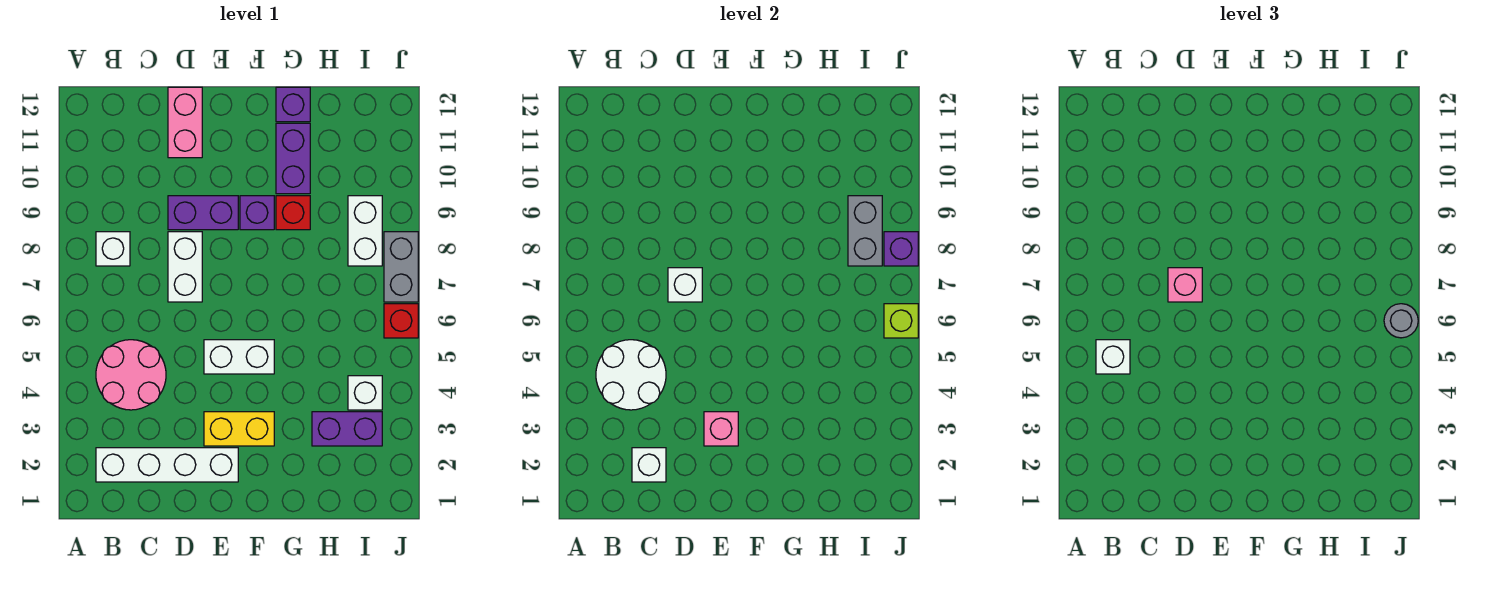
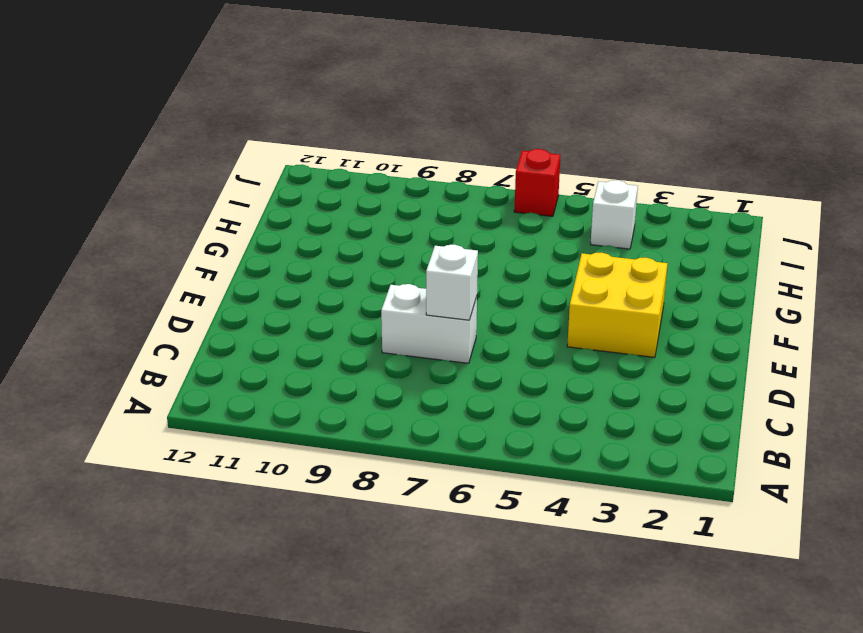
yellow brick E3:F4 level 1 -> yellow brick E3:F3 level 1
none -> white brick B2:E2 level 1
none -> pink round brick B4:C5 level 1
none -> white brick B8 level 1

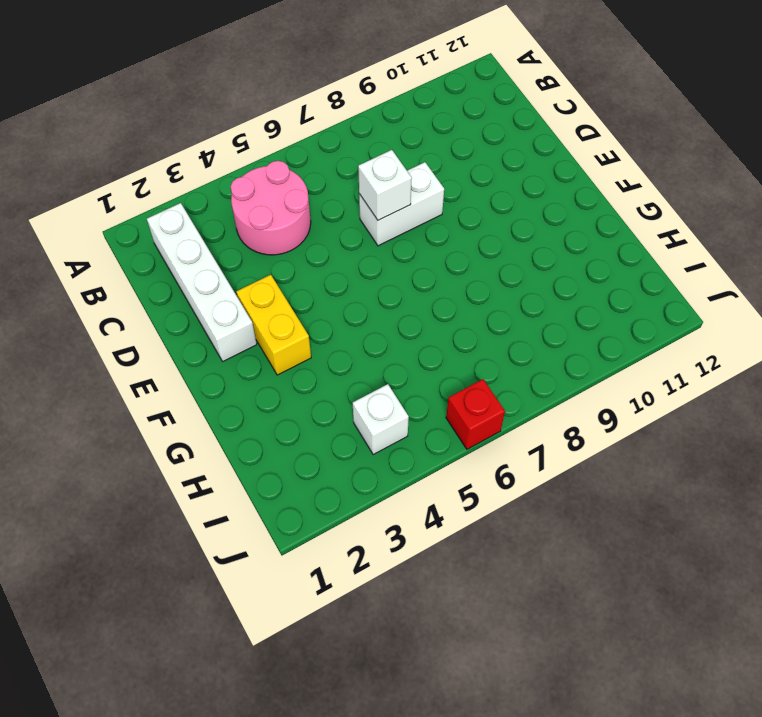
none -> white brick B8 level 1
none -> purple brick D9:E9 level 1
none -> pink brick D11:D12 level 1

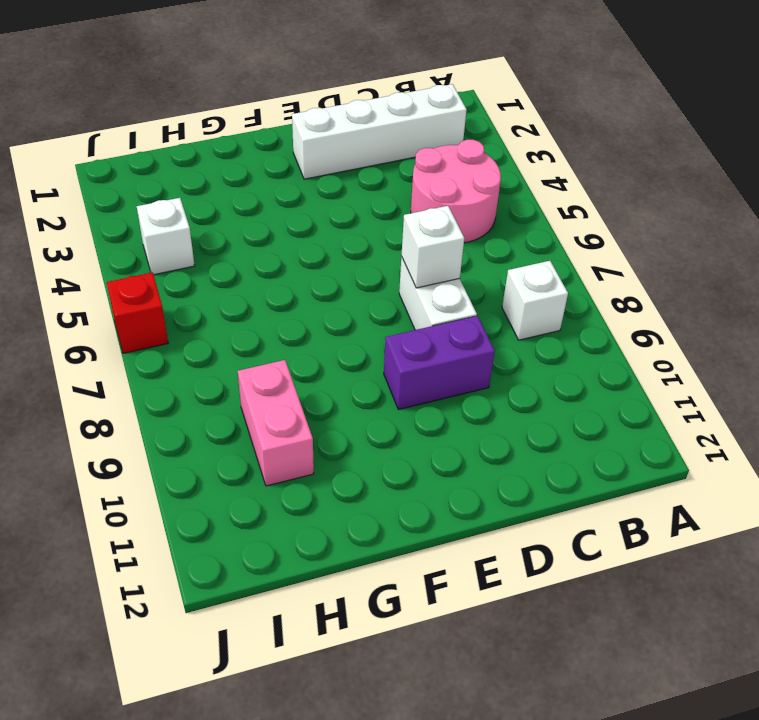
pink brick H9:H10 level 1 -> pink brick D11:D12 level 1
none -> yellow brick E3:F3 level 1
none -> white brick E5:F5 level 1
none -> purple brick F9 level 1

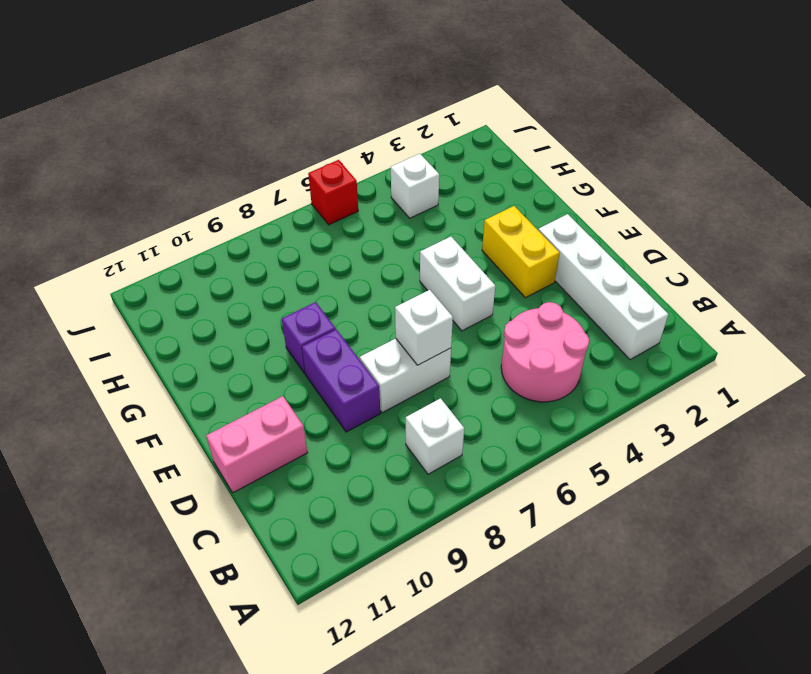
none -> red brick G9 level 1
none -> purple brick G10:G11 level 1
none -> purple brick G12 level 1

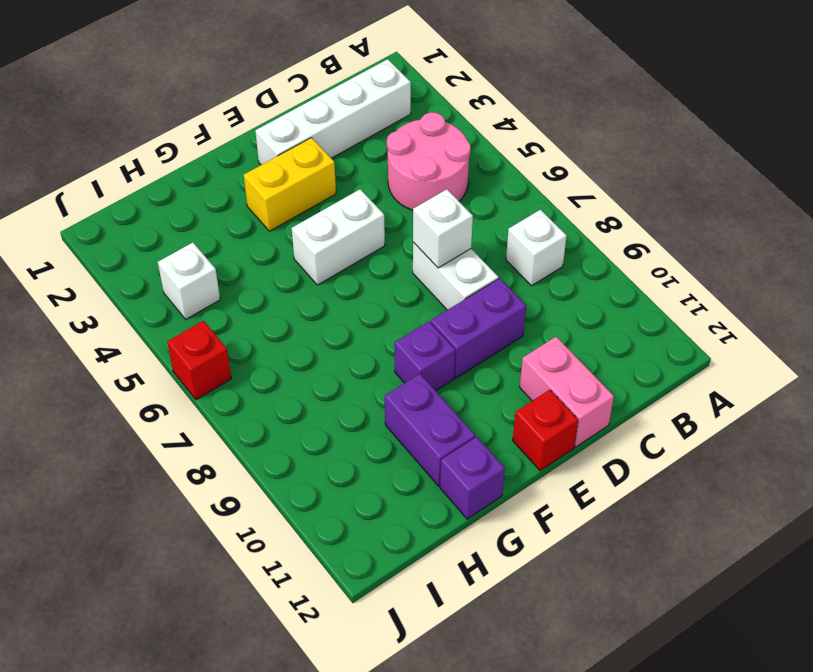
red brick E12 level 1 -> red brick G9 level 1
none -> purple brick H3:I3 level 1
none -> white brick I8:I9 level 1
none -> grey brick J7:J8 level 1

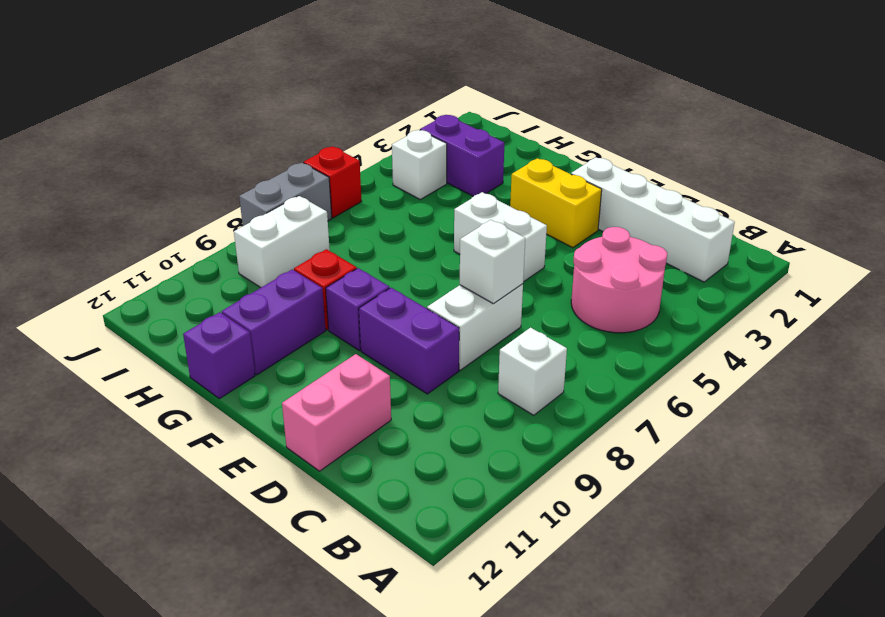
none -> white round brick B4:C5 level 2
none -> white brick C2 level 2
none -> pink brick E3 level 2

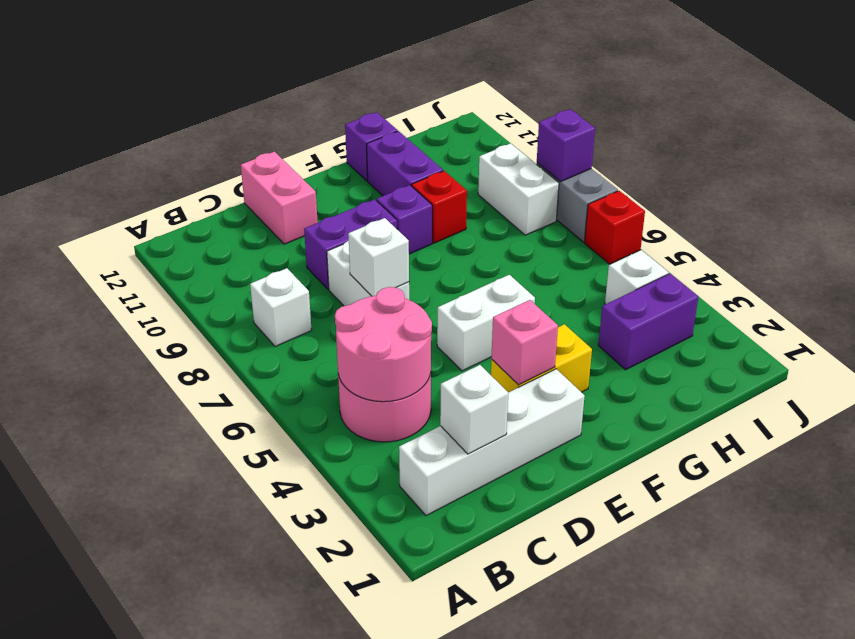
pink round brick B4:C5 level 2 -> white round brick B4:C5 level 2
none -> grey brick I8:I9 level 2
none -> lime brick J6 level 2
none -> white brick B5 level 3

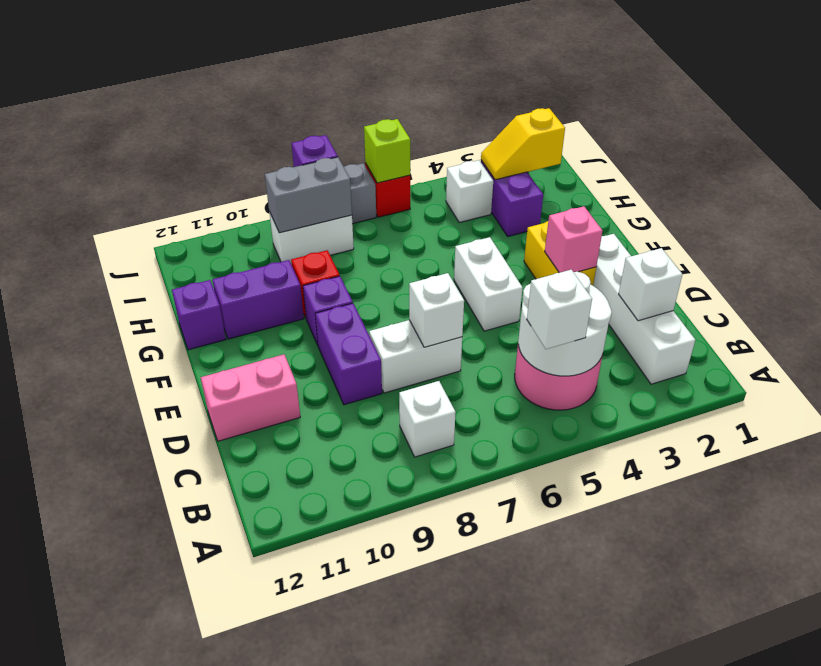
yellow slope I2:I3 level 2 top 2 -> none
none -> pink brick D7 level 3
none -> grey round brick J6 level 3

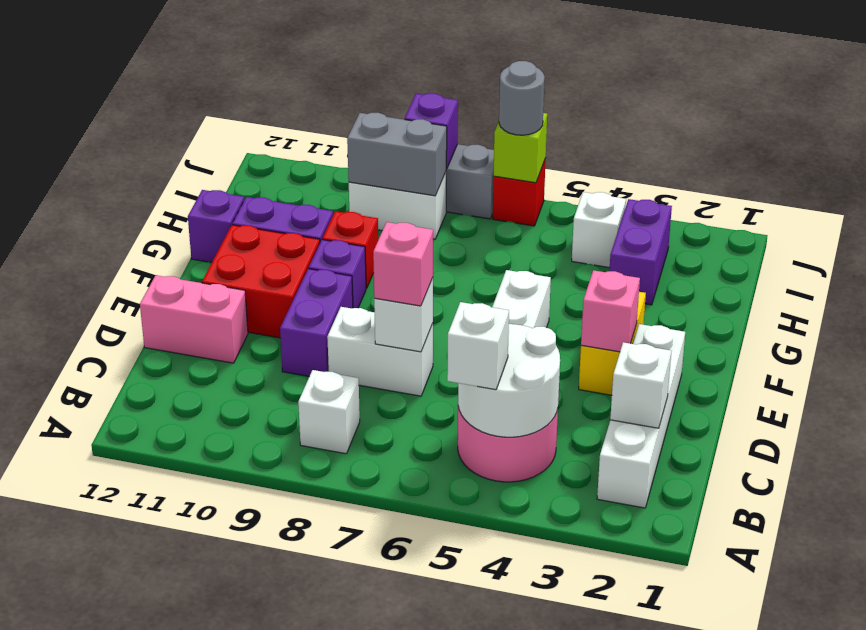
red brick E10:F11 level 1 -> none

